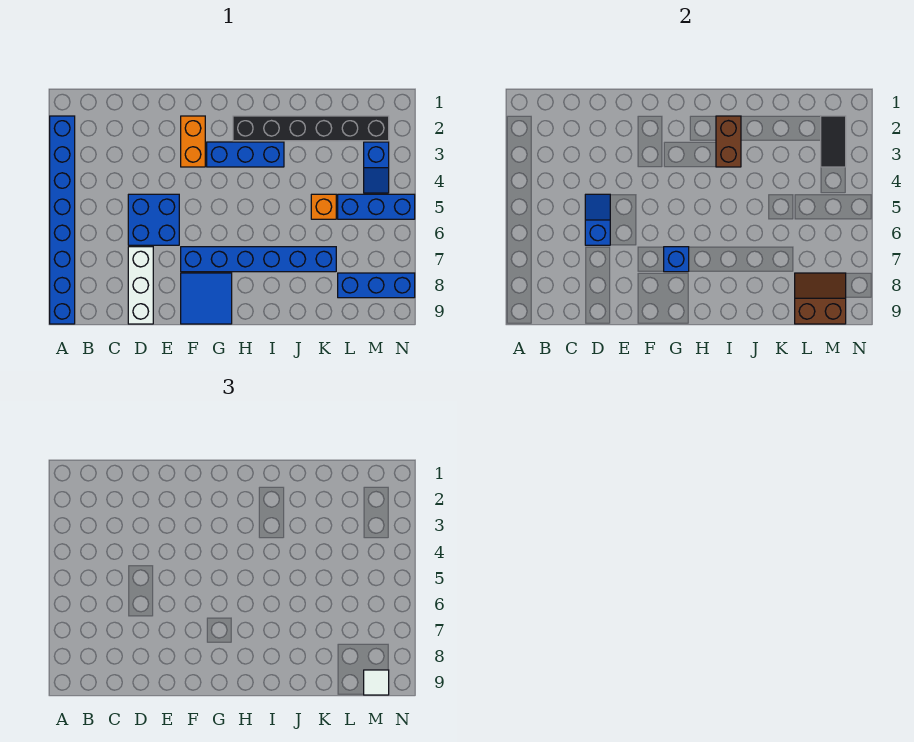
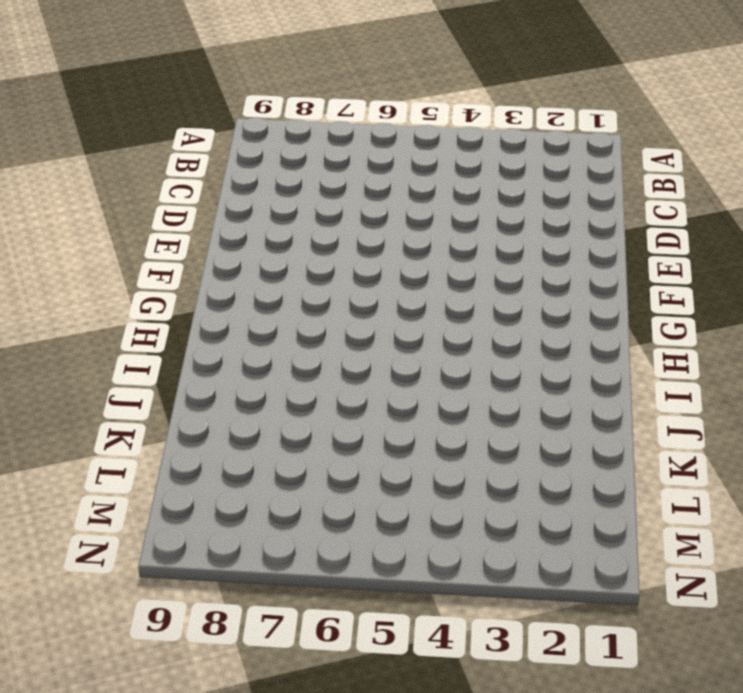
none -> blue brick A2:A9 level 1
none -> blue brick D5:E6 level 1
none -> white brick D7:D9 level 1

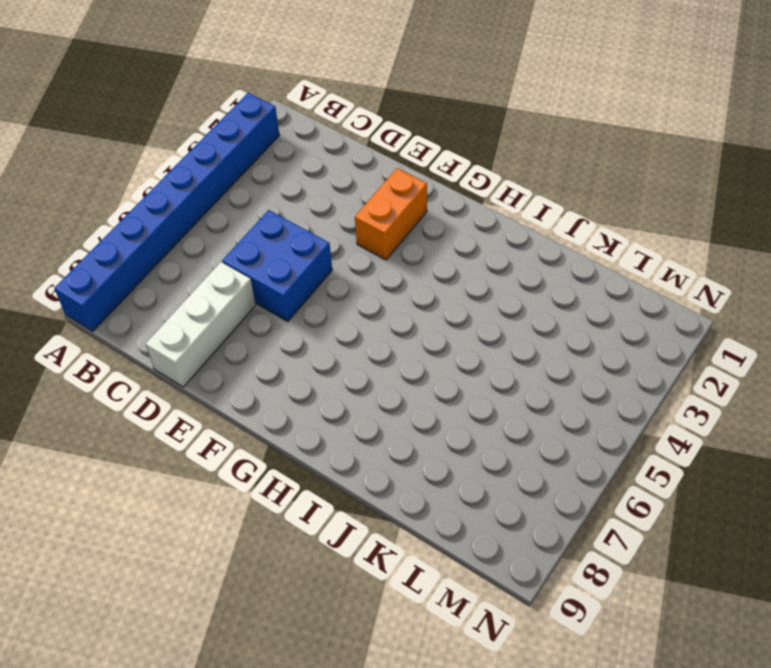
none -> blue brick F7:K7 level 1
none -> blue tile F8:G9 level 1
none -> blue brick G3:I3 level 1

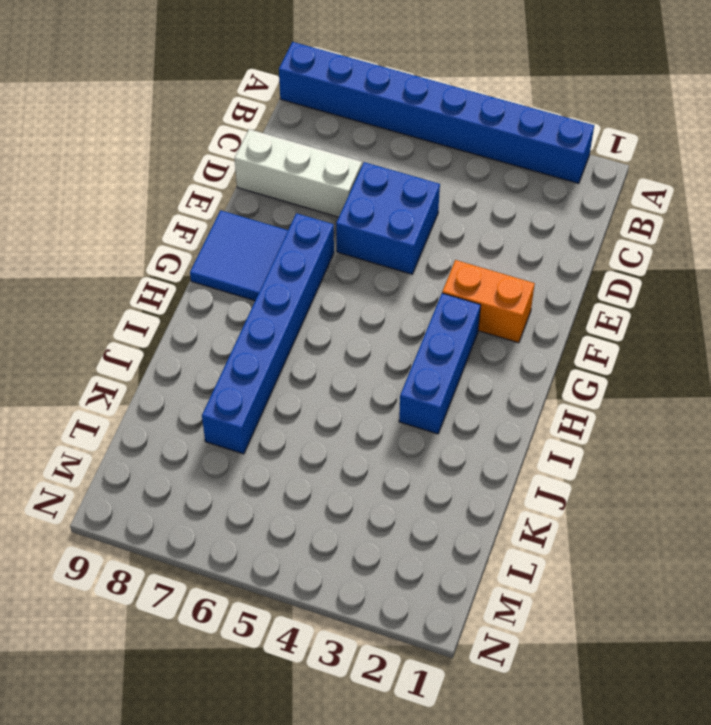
none -> black brick H2:M2 level 1
none -> orange brick K5 level 1
none -> blue brick L5:N5 level 1

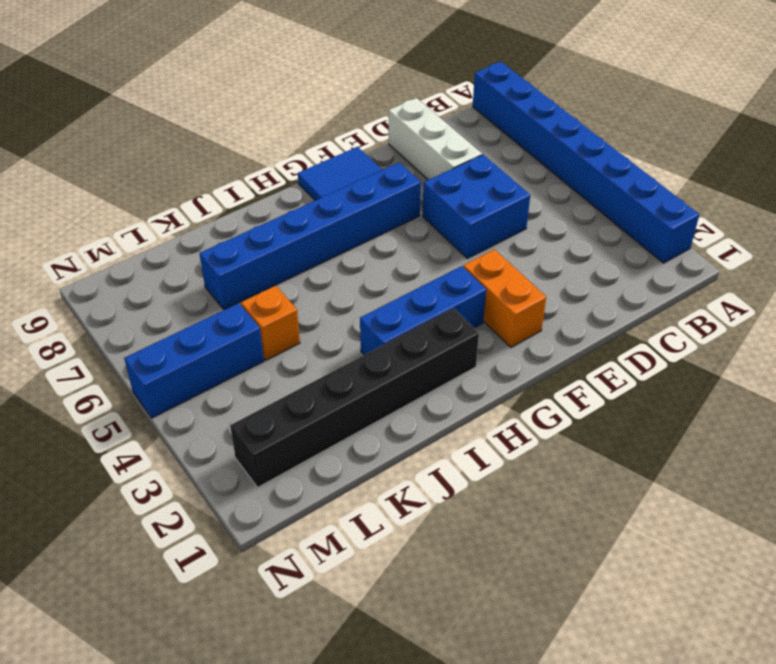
none -> blue brick L8:N8 level 1
none -> blue slope M3:M4 level 1 top 3
none -> blue slope D5:D6 level 2 top 6

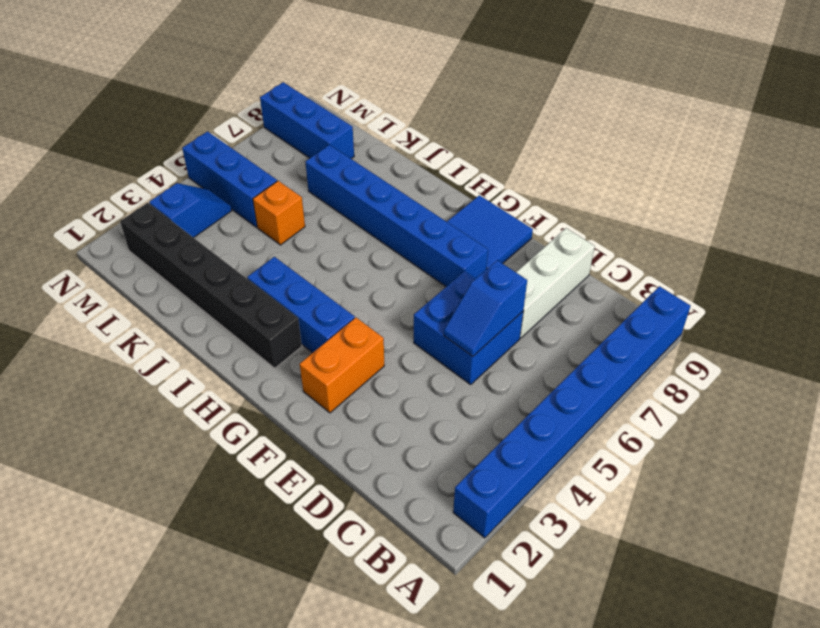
none -> blue brick G7 level 2
none -> brown brick I2:I3 level 2
none -> brown slope L8:M9 level 2 top 9

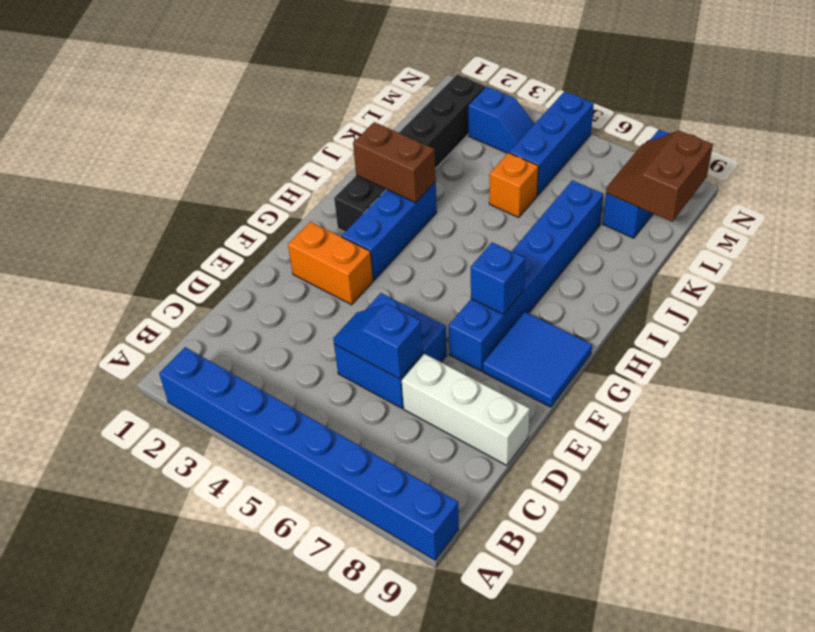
none -> black tile M2:M3 level 2
none -> white tile M9 level 3

